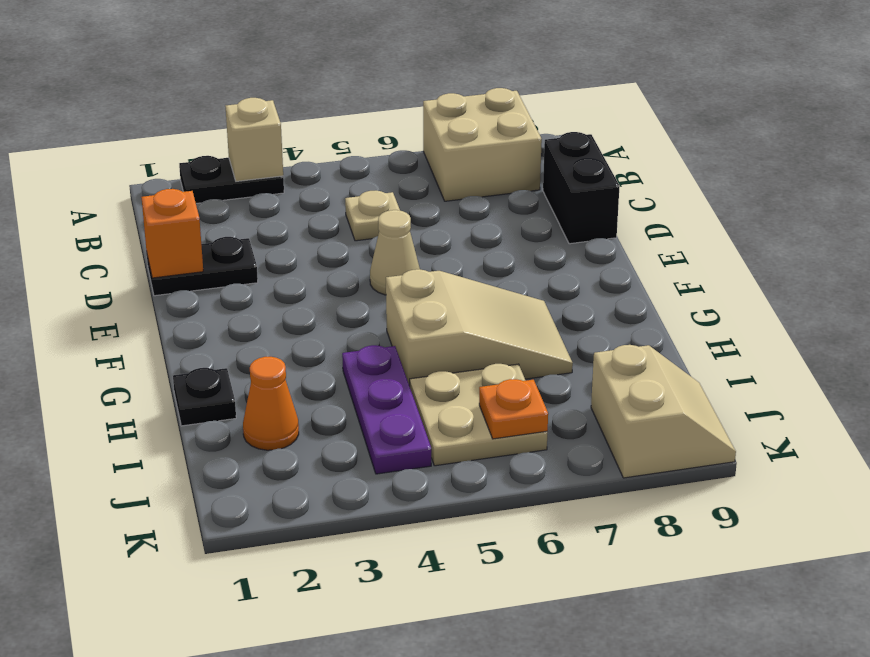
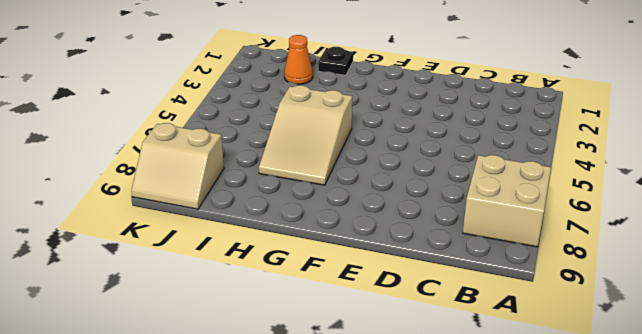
none -> black plate A2:A3 level 1
none -> tan plate C5 level 1
none -> black brick C9:D9 level 1

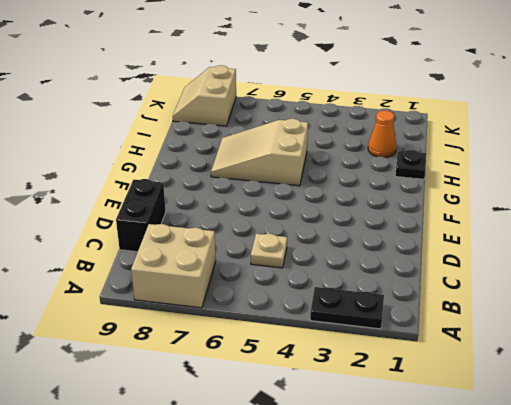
none -> black plate D1:D2 level 1
none -> tan cone E5 level 1
none -> purple plate H4:J4 level 1

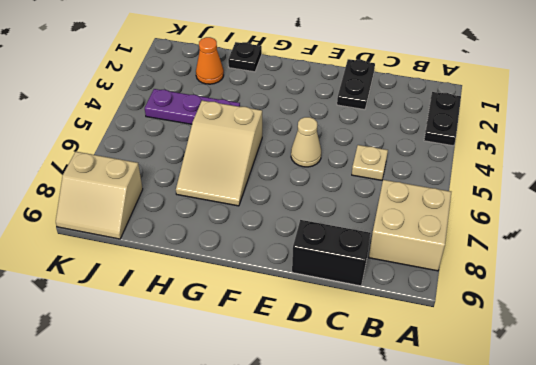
none -> tan plate I5:J6 level 1
none -> tan brick A3 level 2
none -> orange brick D1 level 2

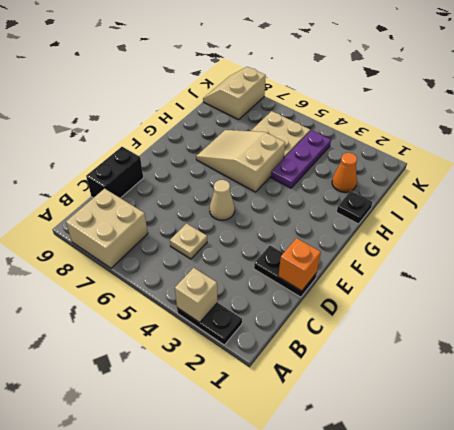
none -> orange plate J6 level 2

